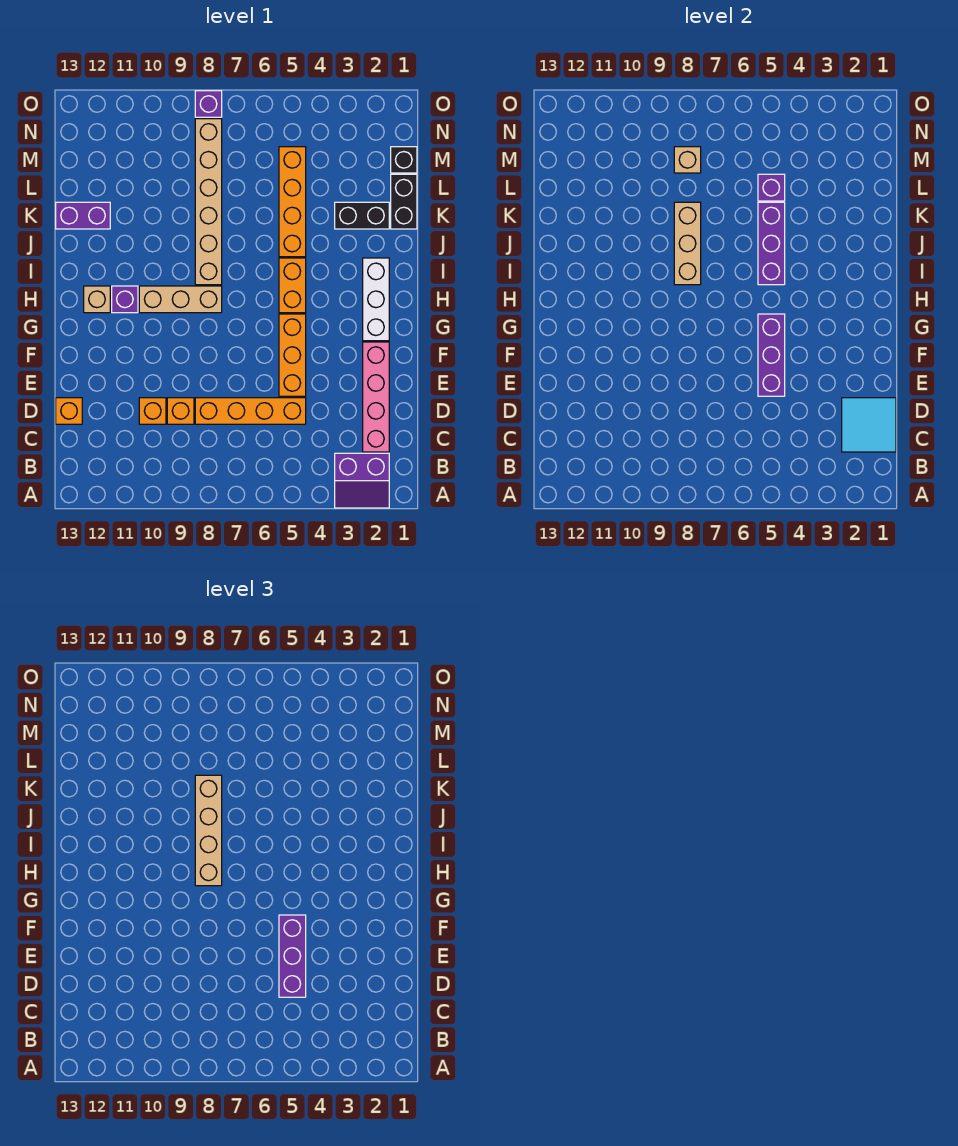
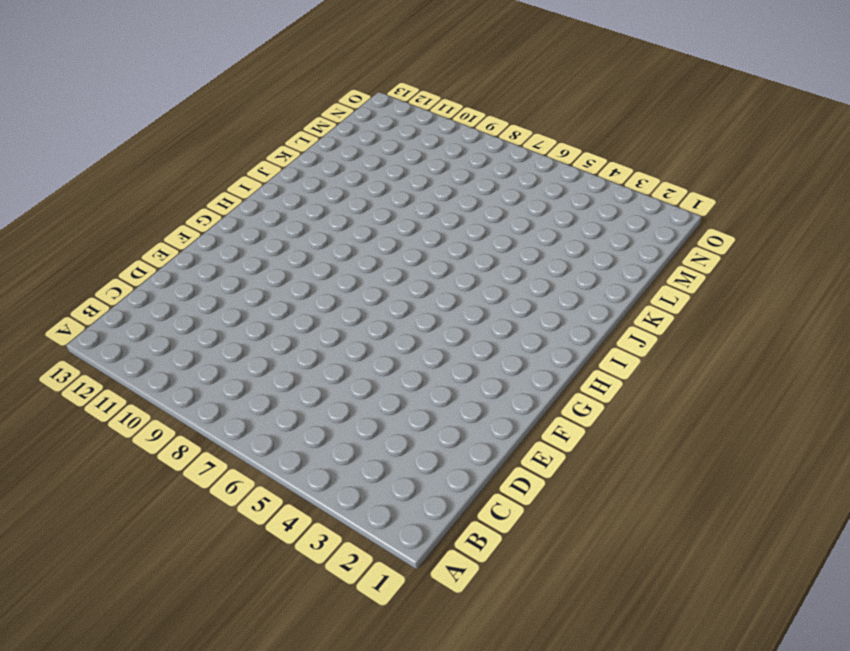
none -> purple slope A2:B3 level 1 top B
none -> pink brick C2:F2 level 1
none -> orange brick D5:D8 level 1

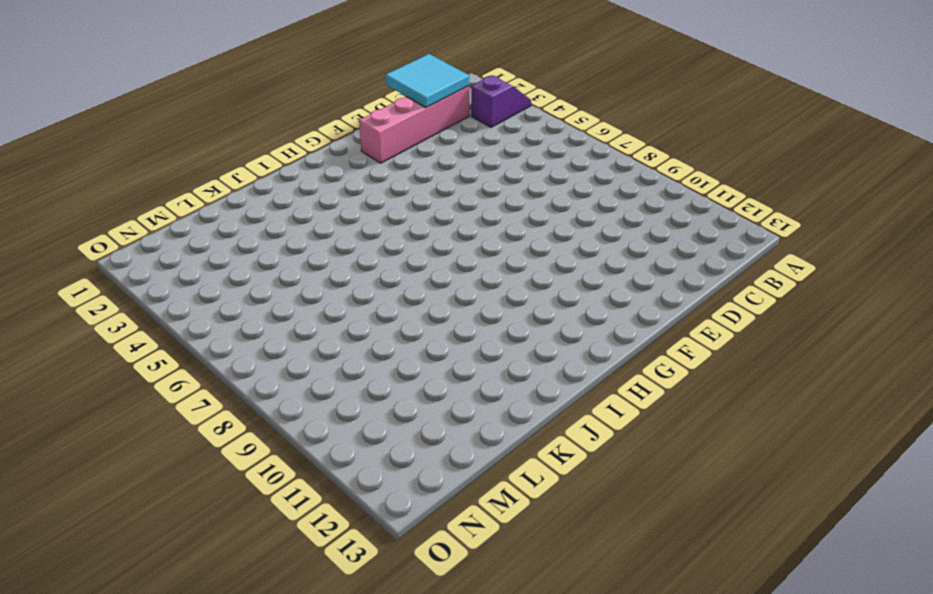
purple slope A3:B3 level 1 top B -> purple slope A2:B3 level 1 top B
none -> orange brick D5:D8 level 1
none -> orange brick D9 level 1
none -> orange brick D10 level 1

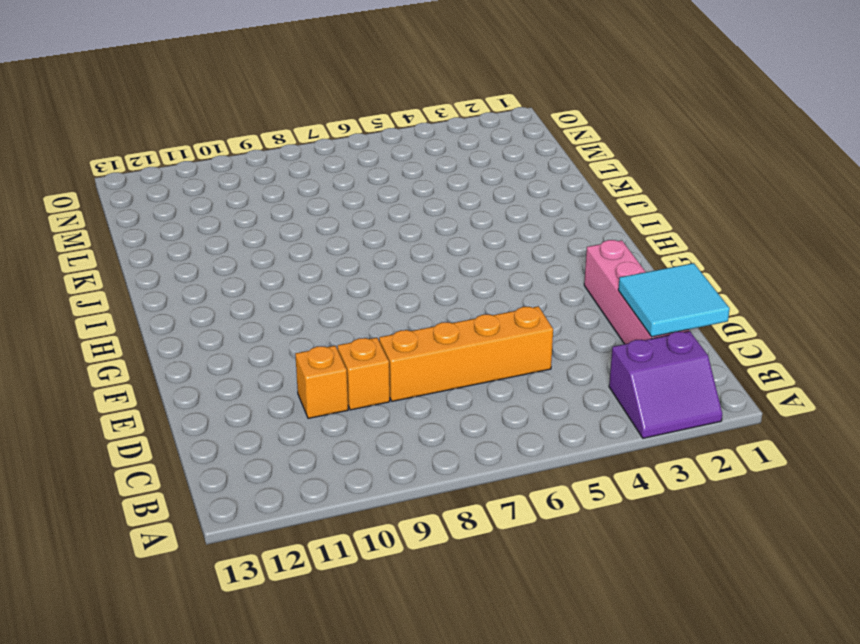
none -> orange brick D13 level 1
none -> orange brick E5:G5 level 1
none -> white brick G2:I2 level 1

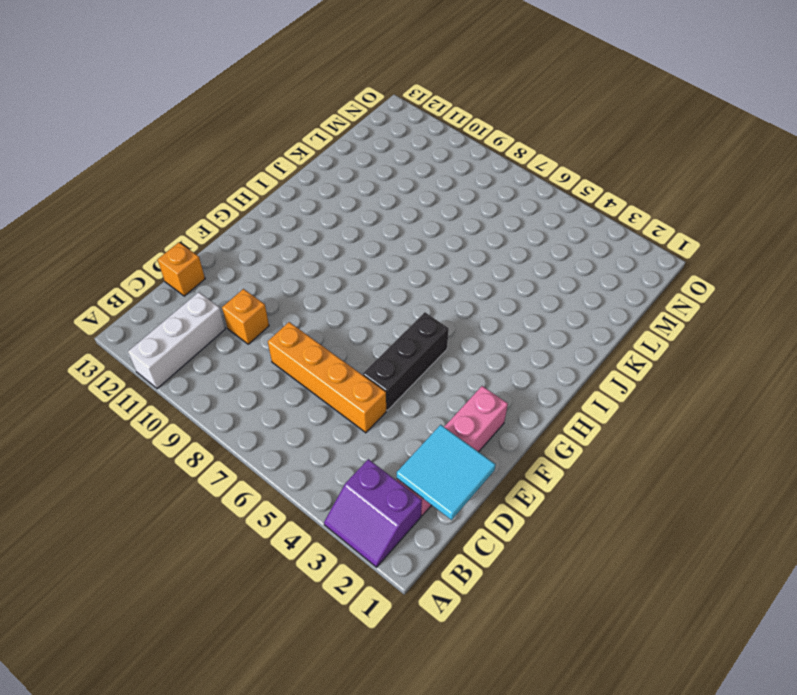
white brick A11:C11 level 1 -> white brick G2:I2 level 1
black brick E5:G5 level 1 -> orange brick E5:G5 level 1
none -> orange brick D9 level 1
none -> orange brick H5:I5 level 1
none -> tan brick H8:H10 level 1

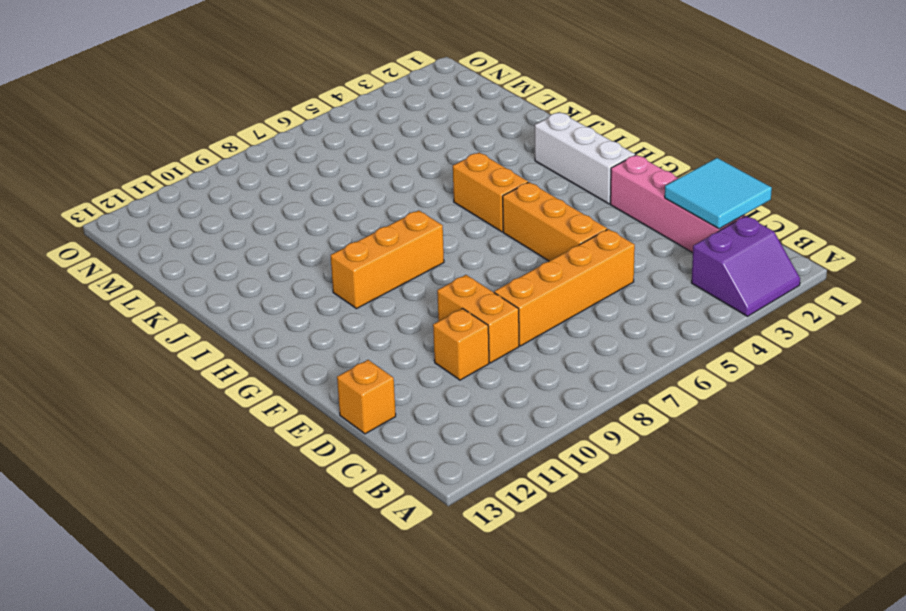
orange brick D9:E9 level 1 -> orange brick D9 level 1
orange brick H8:H10 level 1 -> tan brick H8:H10 level 1
none -> purple brick H11 level 1
none -> tan brick H12 level 1
none -> tan brick I8:N8 level 1

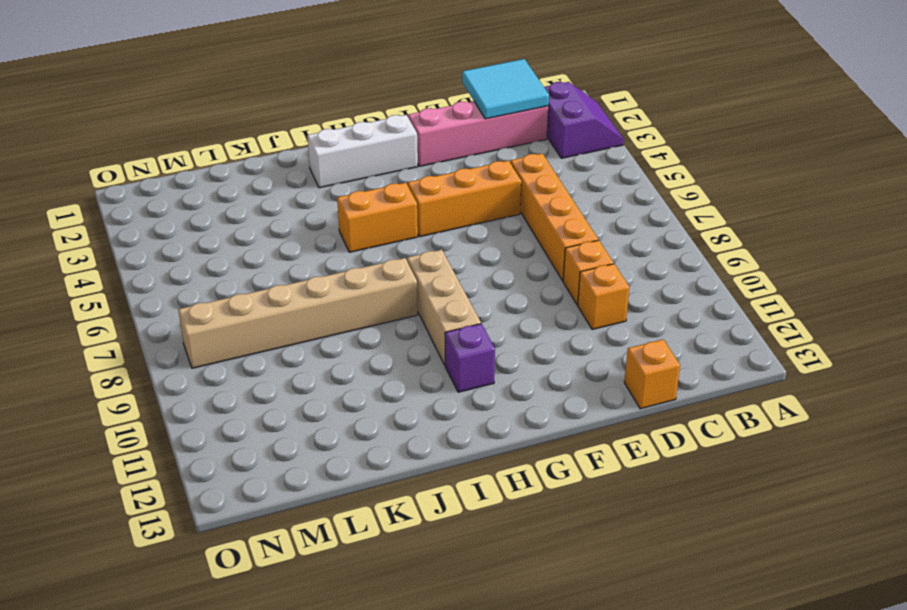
none -> tan brick H12 level 1
none -> orange brick J5:M5 level 1
none -> black brick K1:L1 level 1

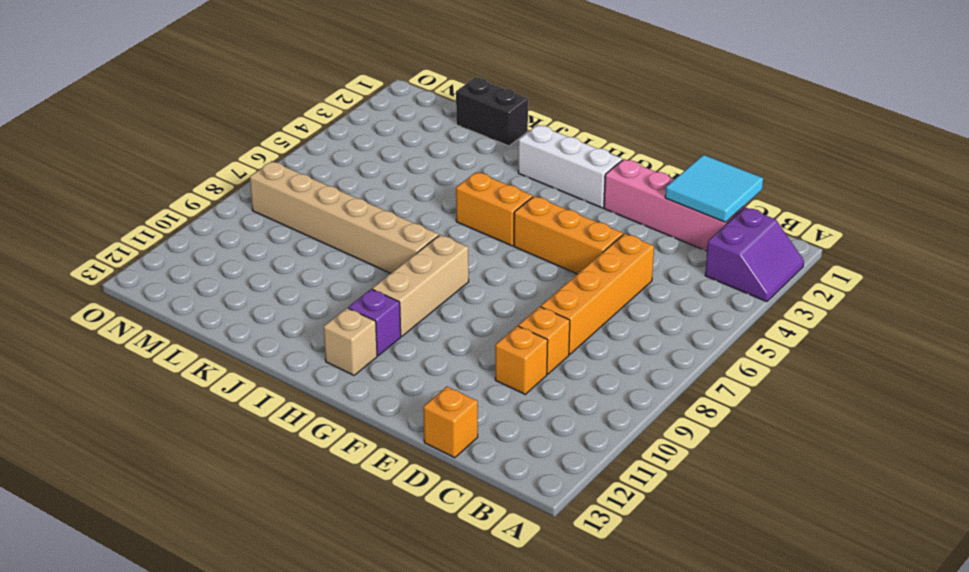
none -> orange brick J5:M5 level 1
none -> black brick K2:K3 level 1
none -> purple brick K12:K13 level 1

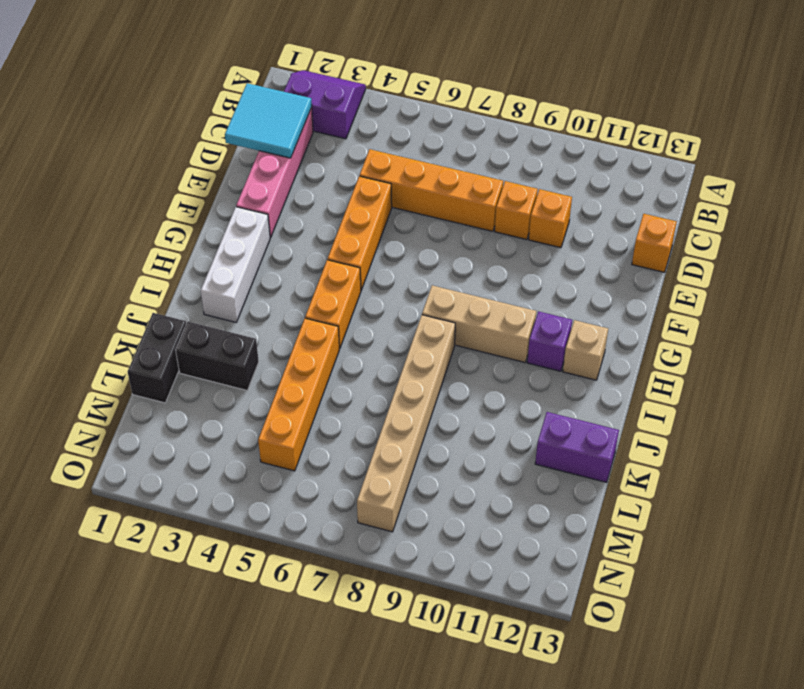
none -> black brick M1 level 1
none -> purple brick O8 level 1
none -> purple brick E5:G5 level 2

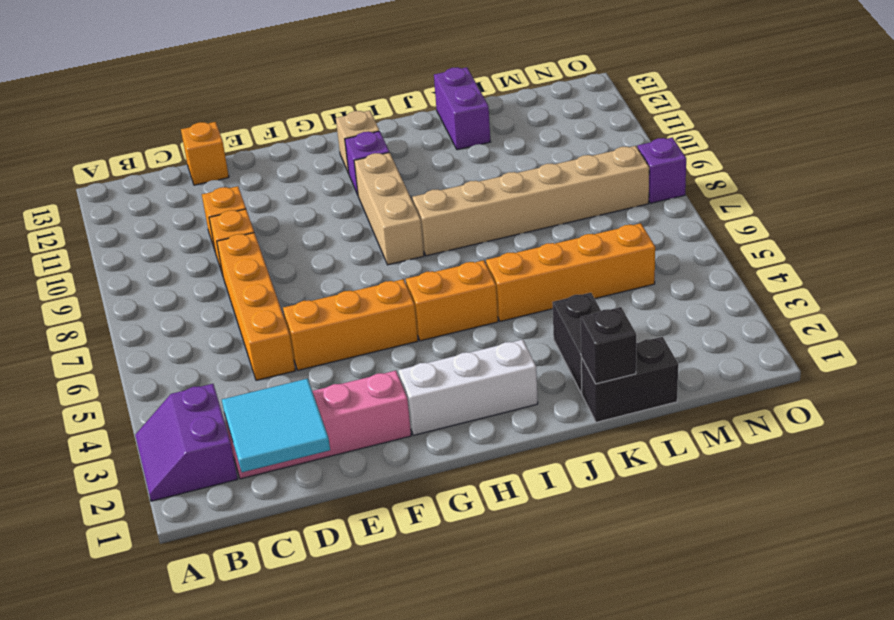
black brick K1 level 2 -> black brick M1 level 1
none -> purple brick E5:G5 level 2
none -> purple brick I5:K5 level 2
none -> tan brick I8:K8 level 2

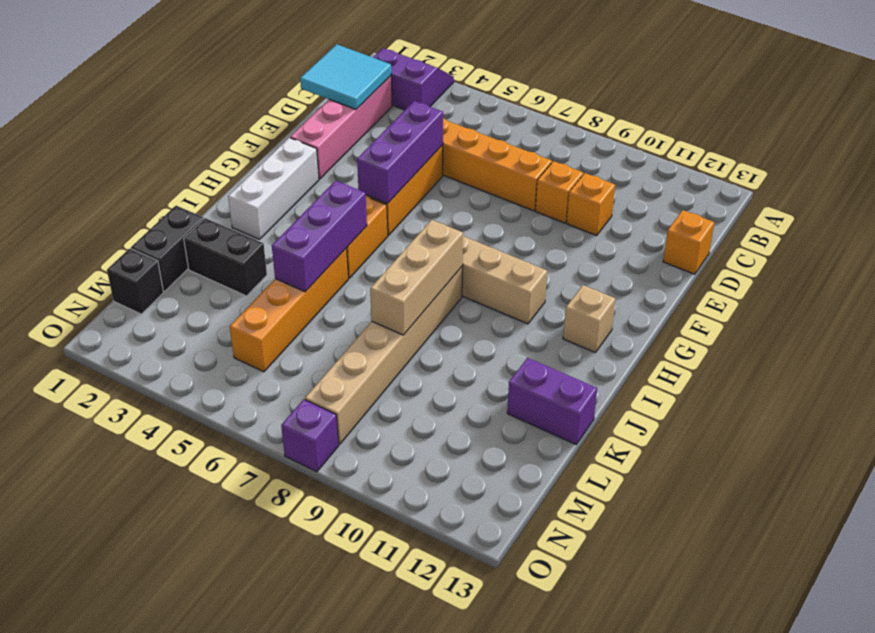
none -> purple brick H11 level 1
none -> purple brick L5 level 2
none -> tan brick M8 level 2

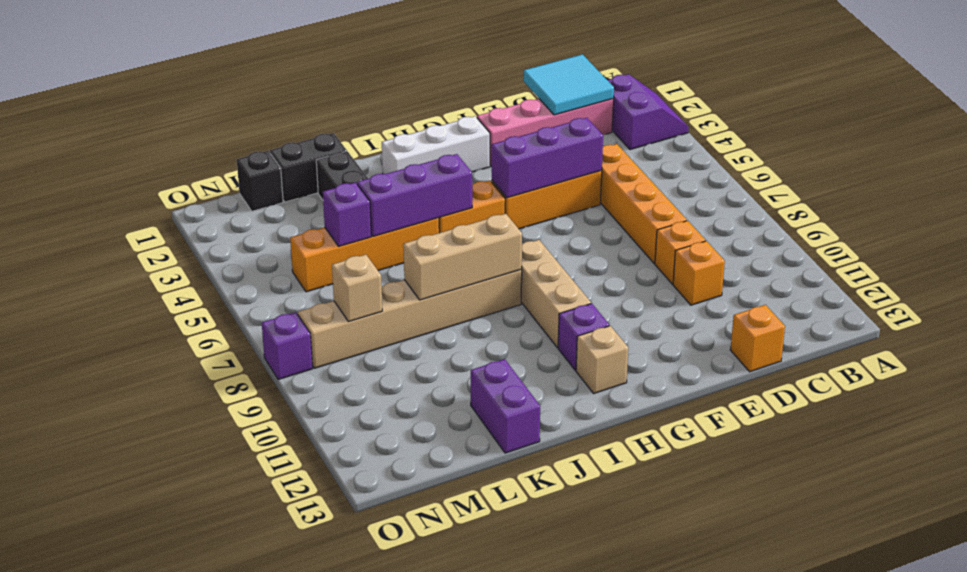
none -> purple brick D5:F5 level 3
none -> tan brick H8:K8 level 3

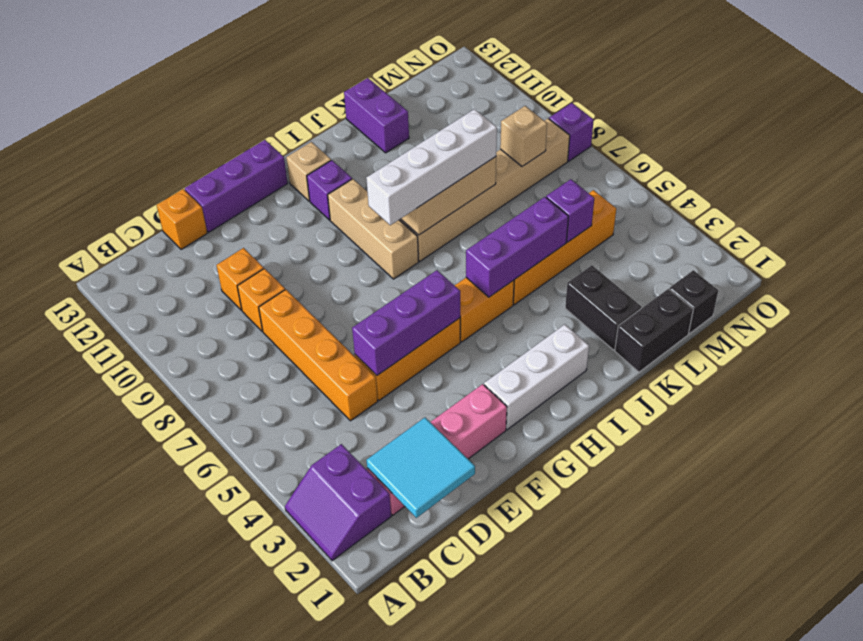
purple brick E13:G13 level 1 -> purple brick D5:F5 level 3
white brick H8:K8 level 3 -> tan brick H8:K8 level 3

